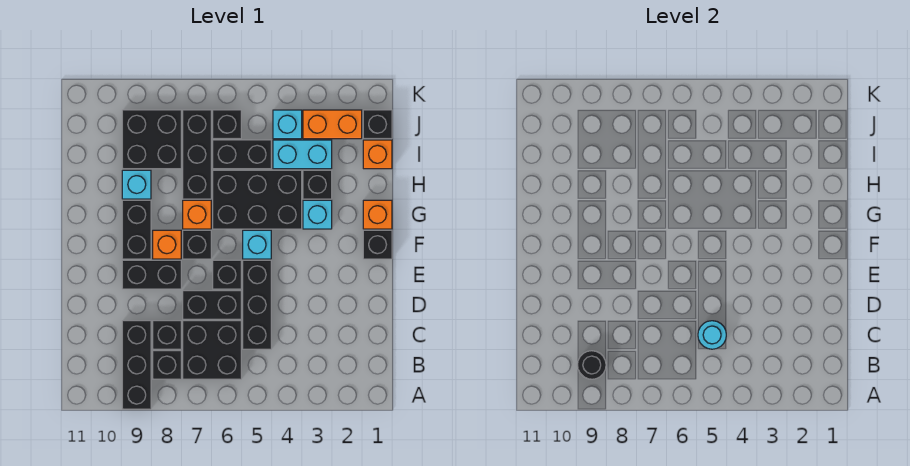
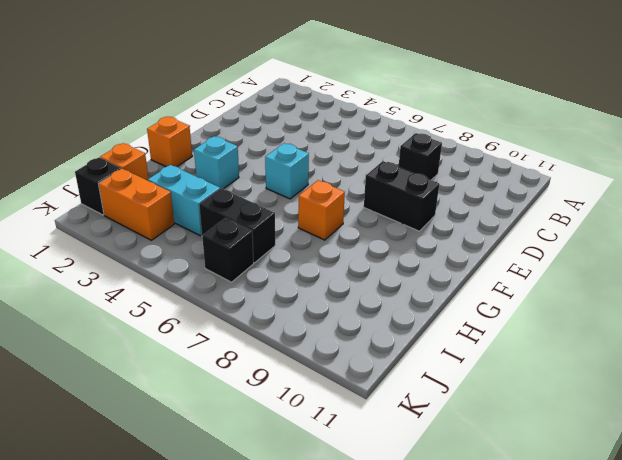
none -> black brick A9:C9 level 1
none -> black brick B6:C7 level 1
none -> black brick B8 level 1
none -> black brick C5:E5 level 1

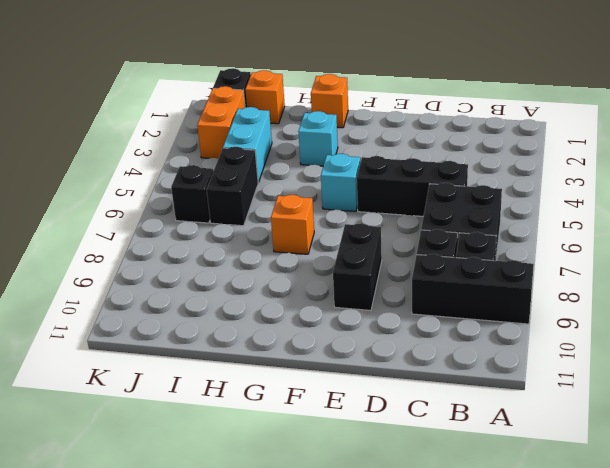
none -> black brick D6:D7 level 1
none -> black brick E6 level 1
none -> black brick F1 level 1
none -> black brick F7 level 1

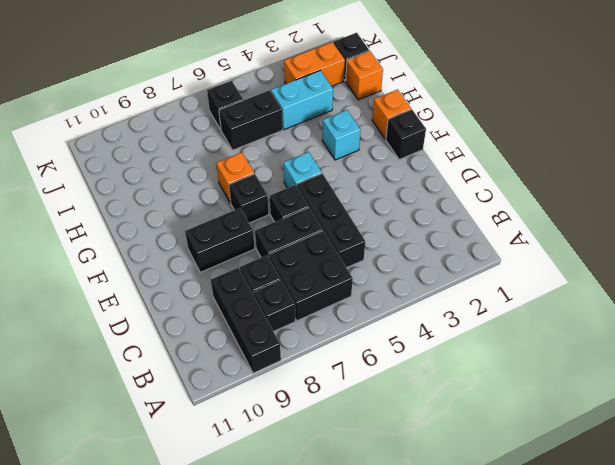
none -> orange brick F8 level 1
none -> black brick F9:G9 level 1
none -> black brick G4:H6 level 1
none -> black brick H3 level 1

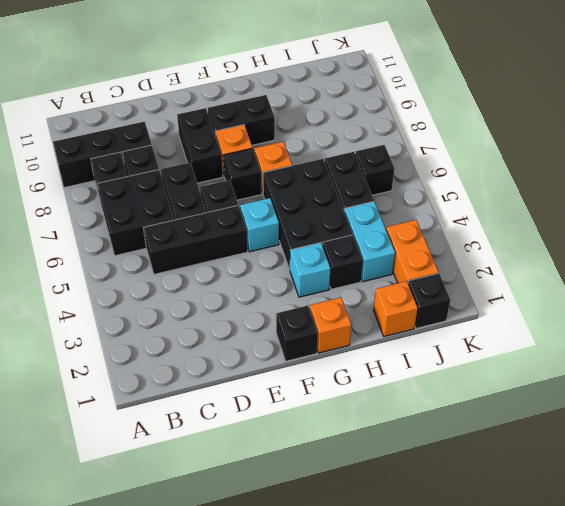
none -> black brick H7:J7 level 1
none -> cyan brick H9 level 1
none -> black brick I8:J9 level 1
none -> cyan brick J4 level 1

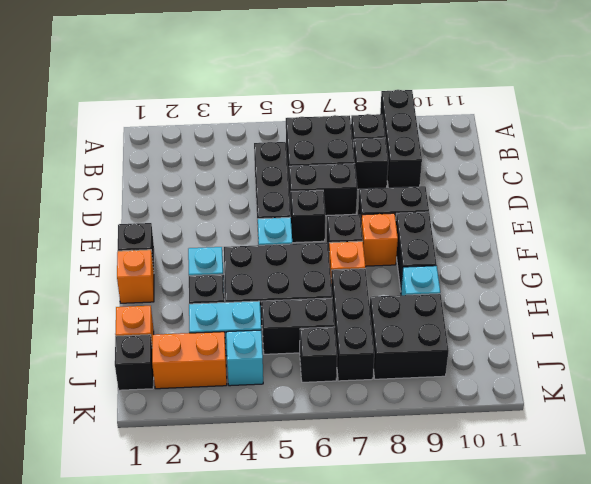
none -> black round brick B9 level 2
none -> cyan round brick C5 level 2

